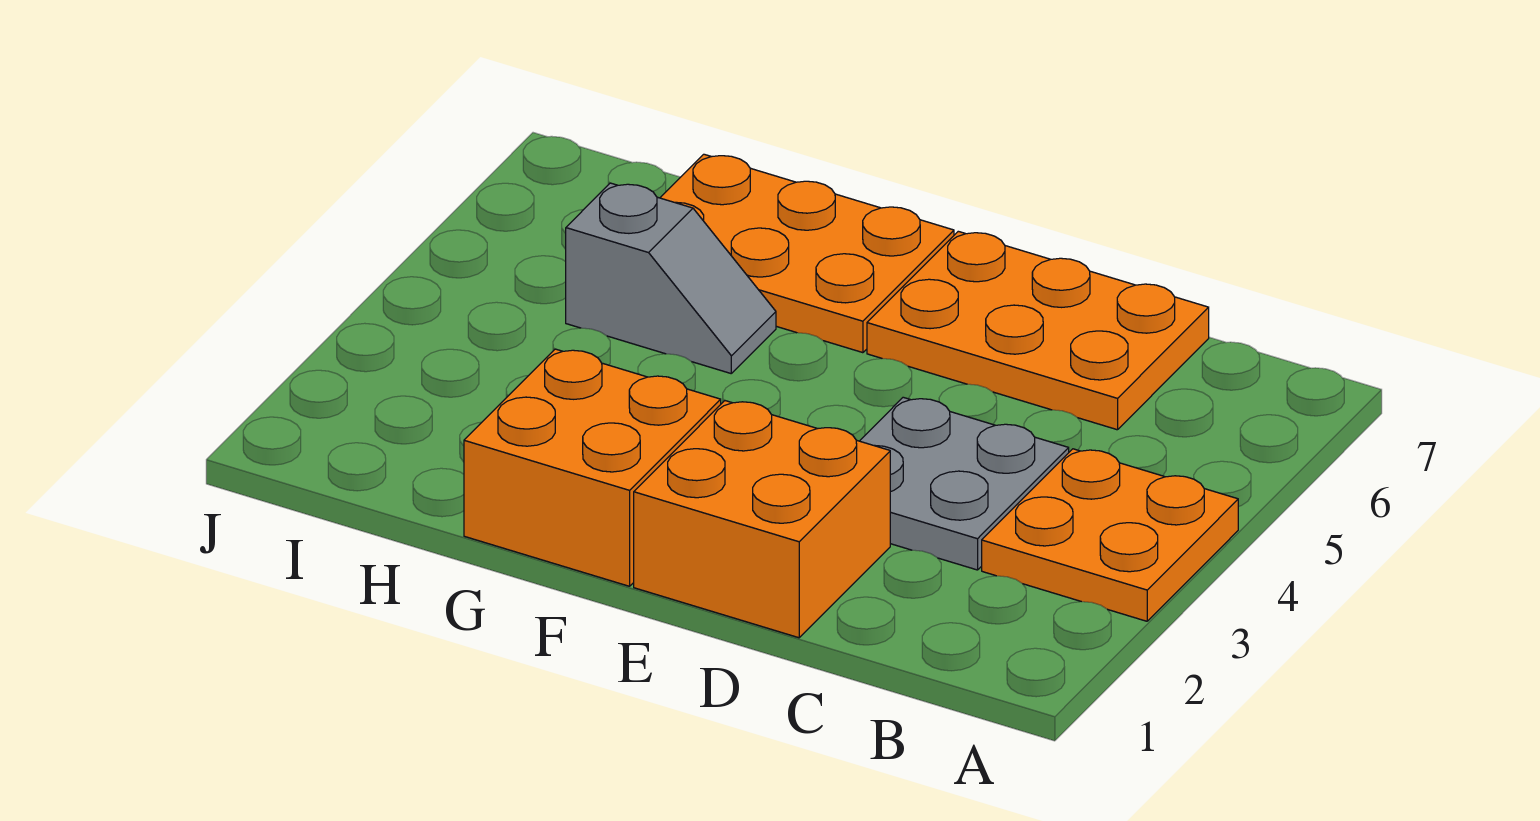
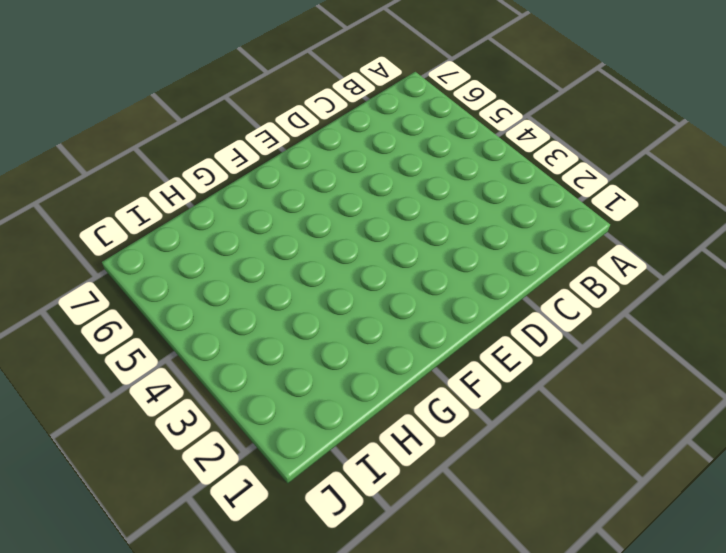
none -> orange plate A3:B4 level 1
none -> grey plate C3:D4 level 1

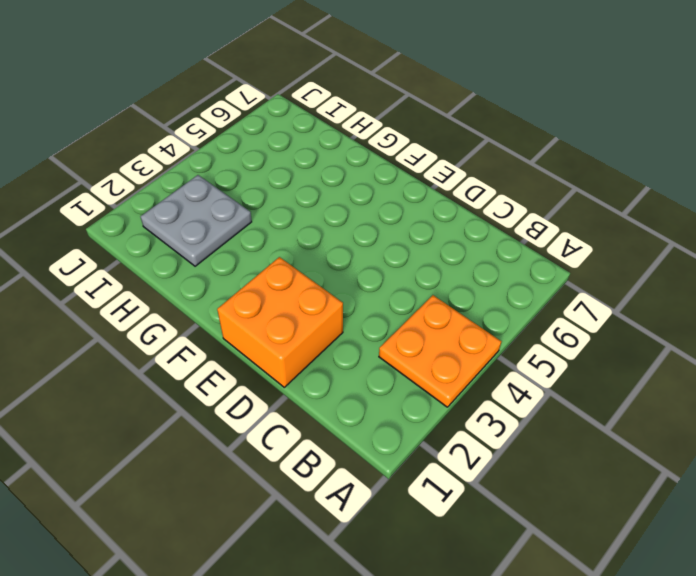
grey plate H2:I3 level 1 -> grey plate C3:D4 level 1
none -> orange plate C6:E7 level 1
none -> orange brick F1:G2 level 1

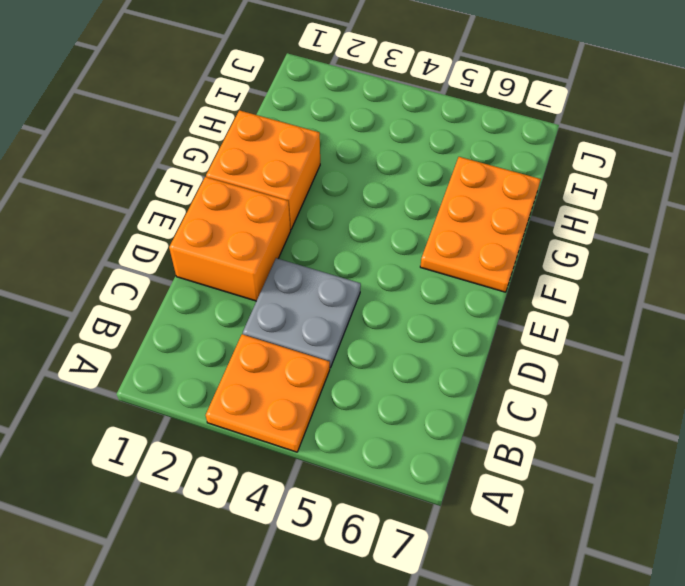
none -> orange plate C6:E7 level 1
none -> grey slope G5:H5 level 1 top H

